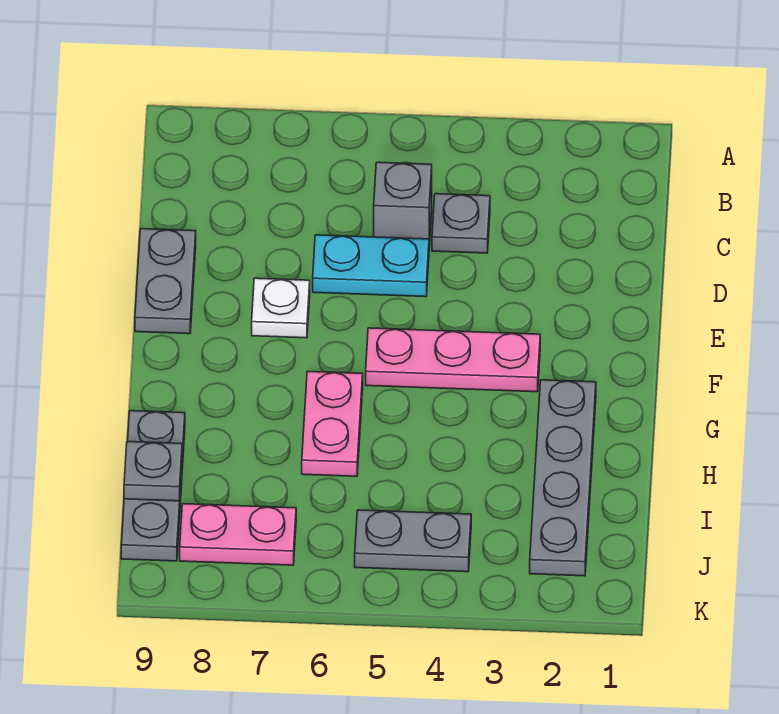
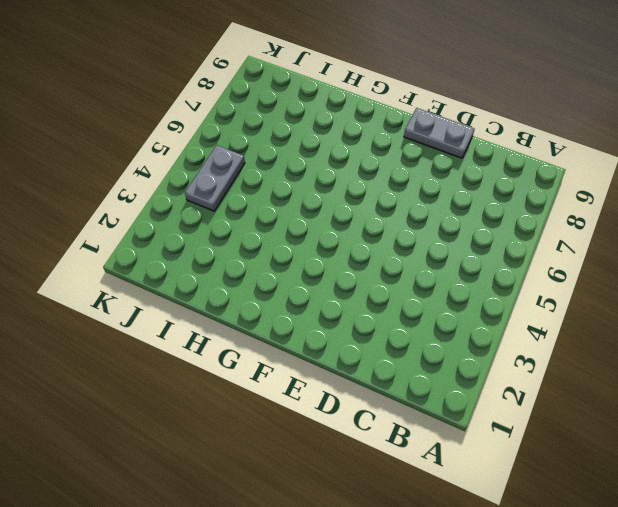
none -> grey plate C4 level 1
none -> grey brick C5 level 1
none -> cyan plate D5:D6 level 1

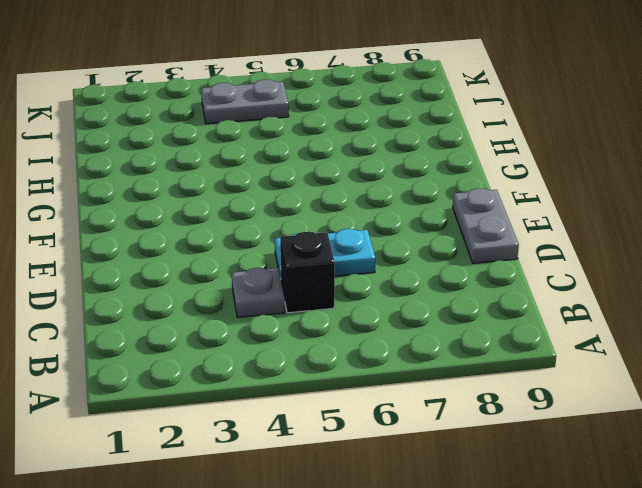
black brick C5 level 1 -> grey brick C5 level 1
none -> white plate E7 level 1
none -> pink plate F3:F5 level 1
none -> grey plate G2:J2 level 1

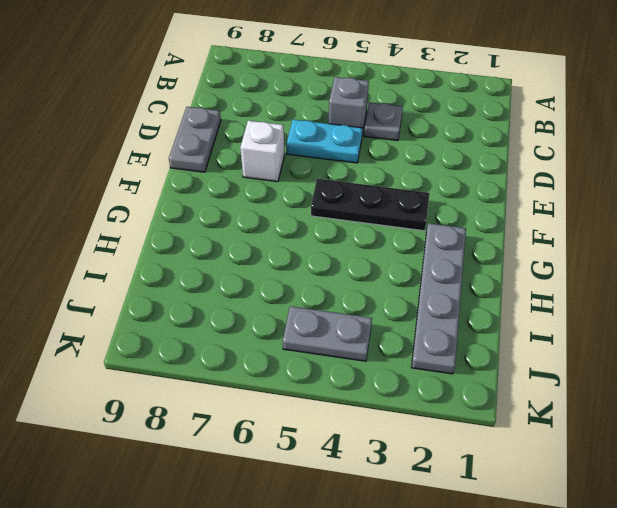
white brick E7 level 1 -> white plate E7 level 1
black plate F3:F5 level 1 -> pink plate F3:F5 level 1
none -> pink plate G6:H6 level 1
none -> grey plate H9:J9 level 1
none -> pink plate J7:J8 level 1

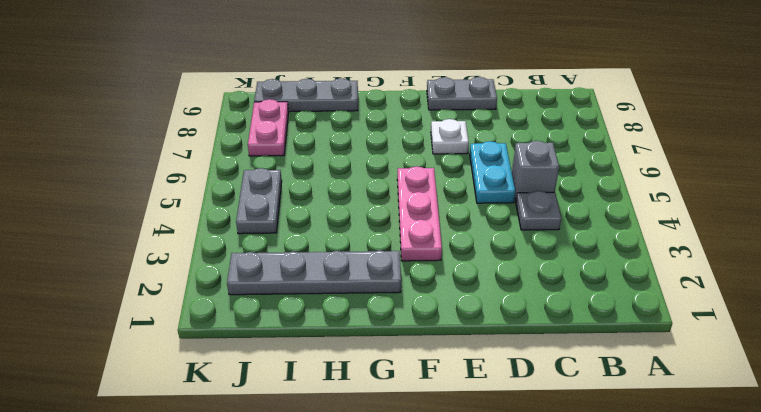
none -> pink plate G6:H6 level 1
none -> grey plate I9 level 2

